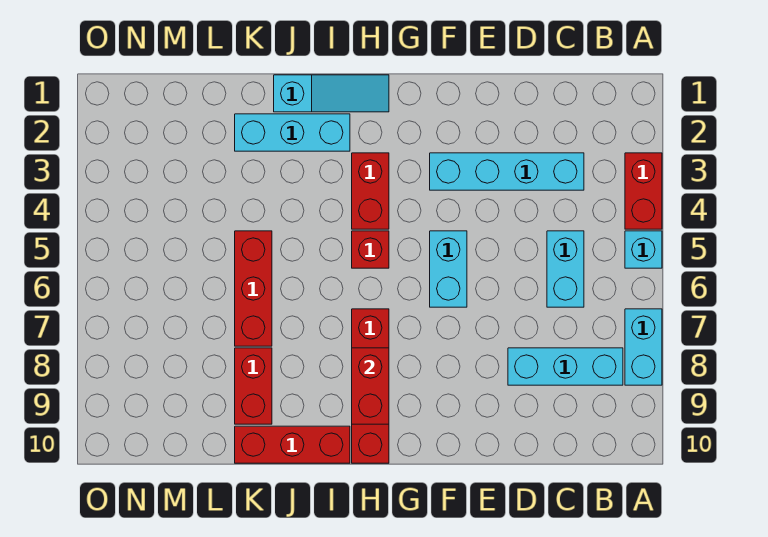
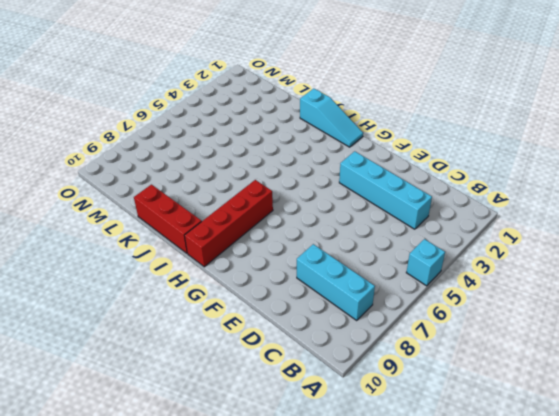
none -> red brick A3:A4 level 1
none -> cyan brick A7:A8 level 1
none -> cyan brick C5:C6 level 1

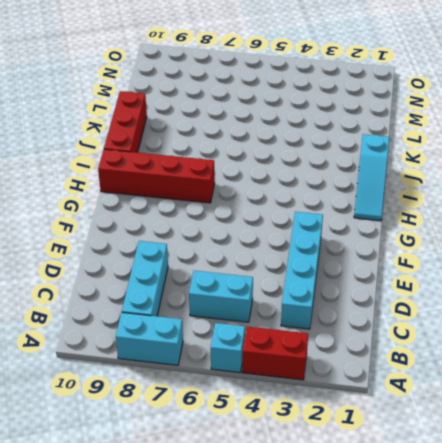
none -> cyan brick F5:F6 level 1
none -> red brick H3:H4 level 1
none -> red brick H5 level 1

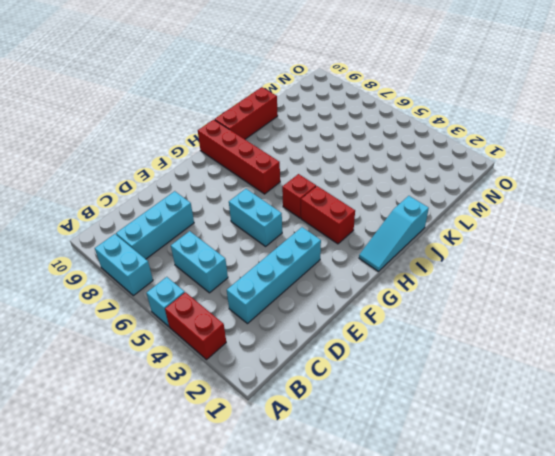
none -> cyan brick I2:K2 level 1
none -> red brick K5:K7 level 1
none -> red brick K8:K9 level 1

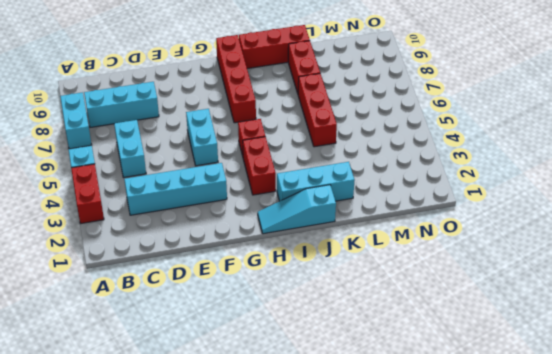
none -> red brick H8:H9 level 2

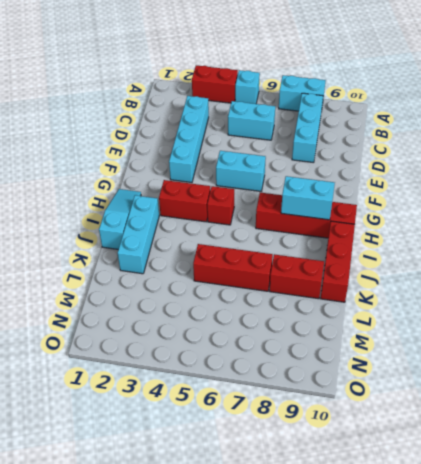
cyan brick H8:H9 level 2 -> red brick H8:H9 level 2

